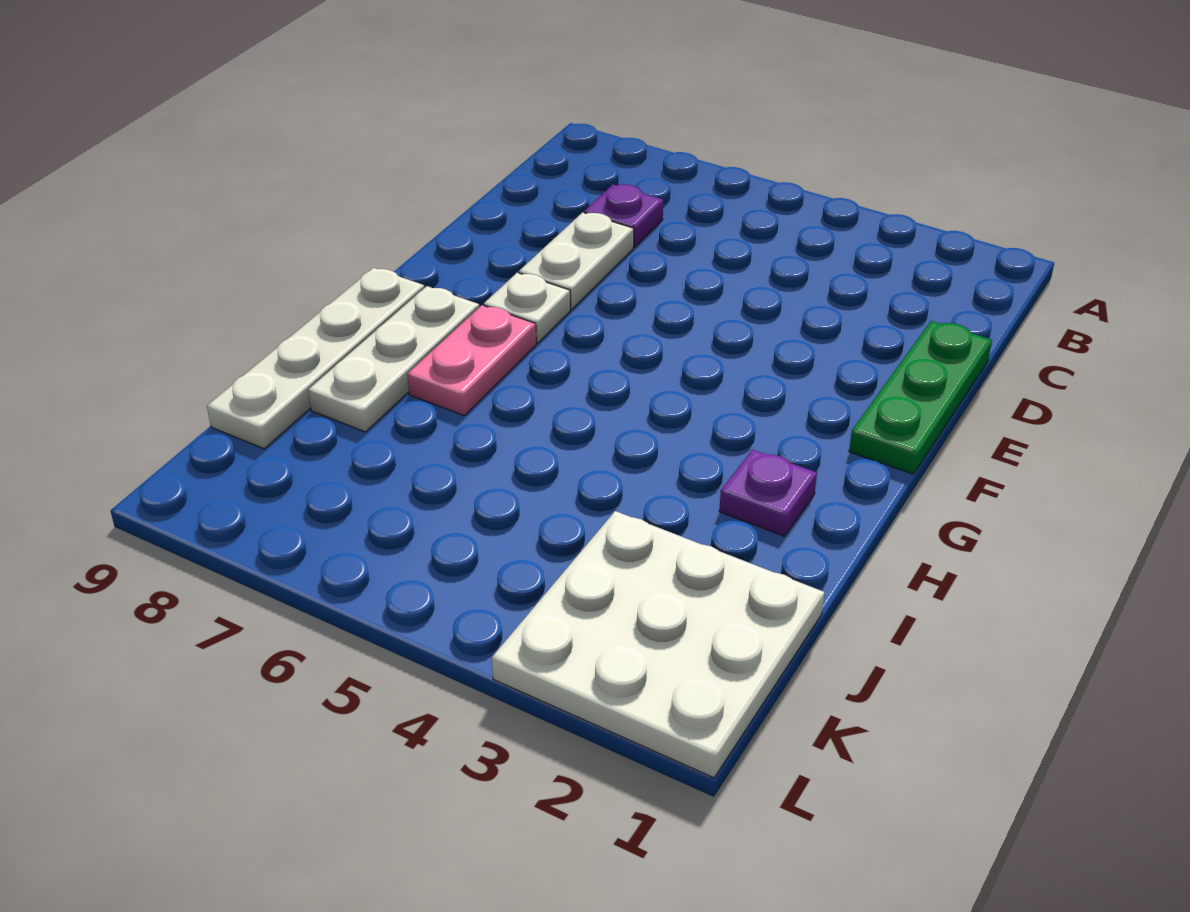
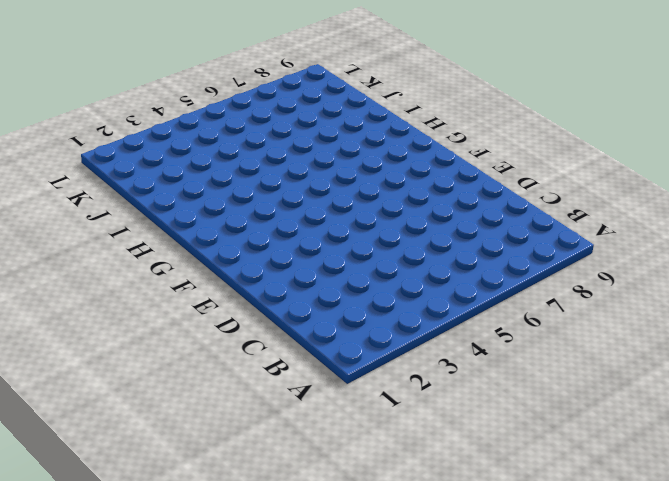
none -> purple plate C7 level 1
none -> green plate D1:F1 level 1

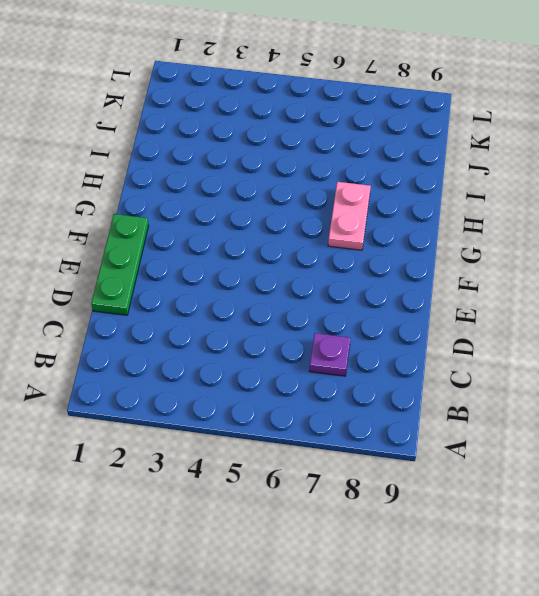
none -> white plate D7:E7 level 1
none -> white plate F7 level 1

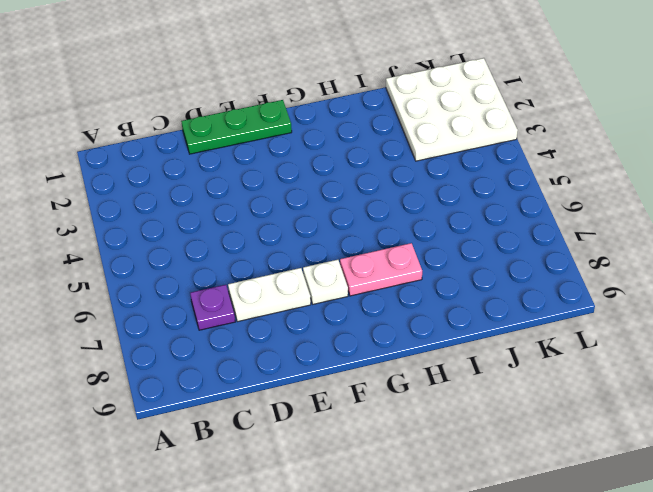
none -> white plate G8:I8 level 1
none -> white plate G9:J9 level 1

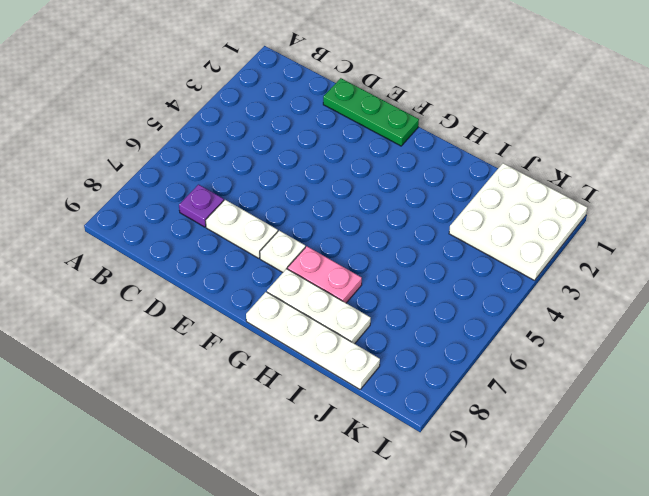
none -> purple plate H2 level 1

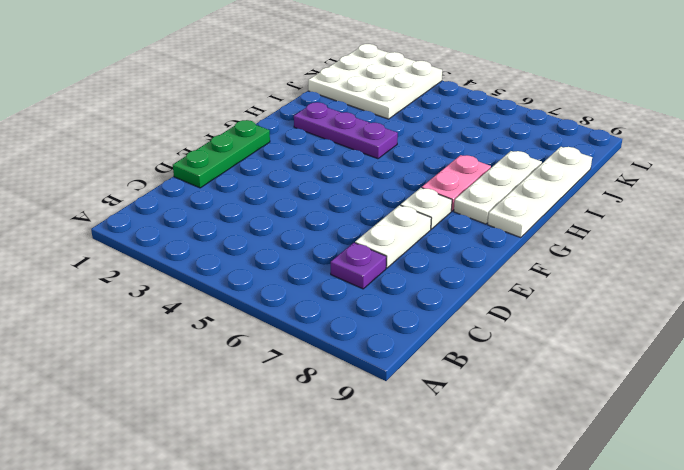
purple plate H2:H4 level 1 -> purple plate H2 level 1

